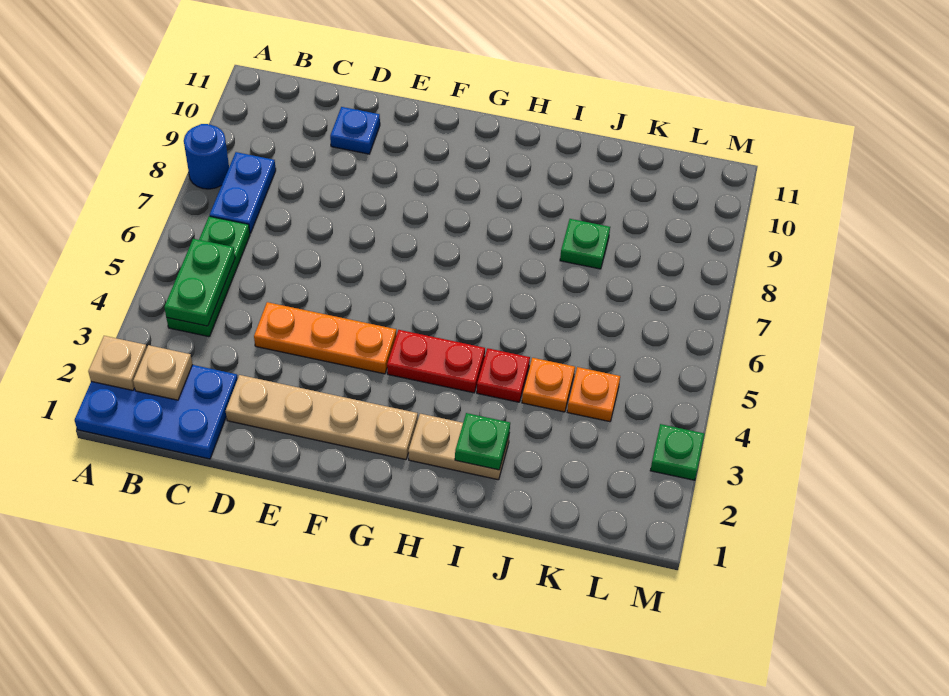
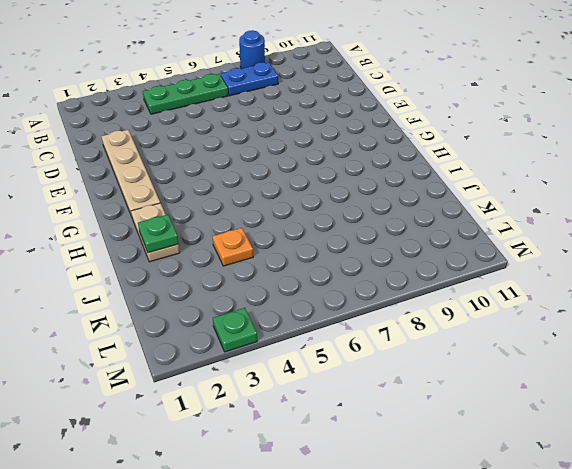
none -> blue plate A1:C2 level 1
none -> orange plate D4:F4 level 1
none -> blue plate D10 level 1

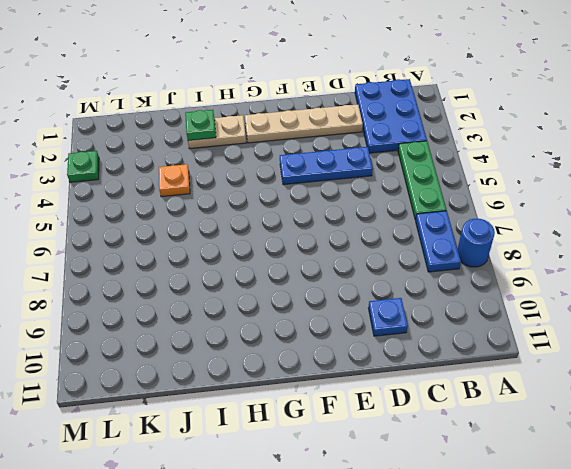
blue plate B1:C3 level 1 -> blue plate A1:C2 level 1
blue plate D4:F4 level 1 -> orange plate D4:F4 level 1
none -> red plate G4:H4 level 1
none -> red plate I4 level 1
none -> green plate J8 level 1

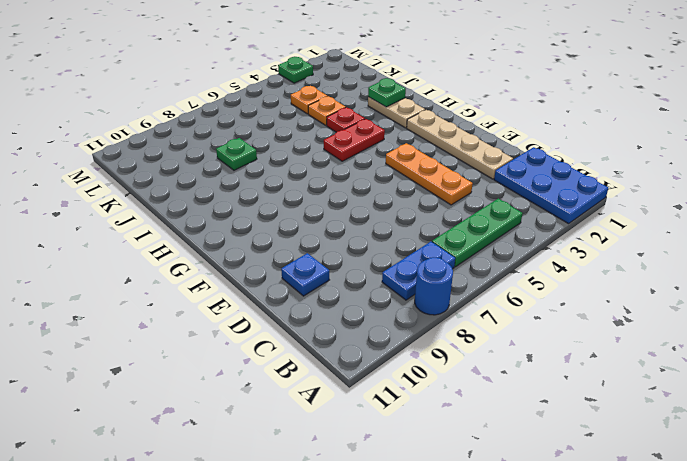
red plate H4:H5 level 1 -> red plate G4:H4 level 1
none -> tan plate A2 level 2
none -> tan plate B2 level 2
none -> green plate B4:B5 level 2

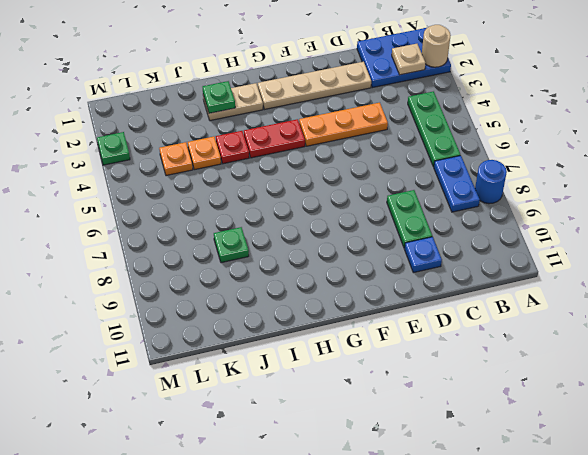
tan round brick A2 level 2 -> tan plate A2 level 2
green plate D8:D9 level 1 -> green plate B4:B5 level 2

